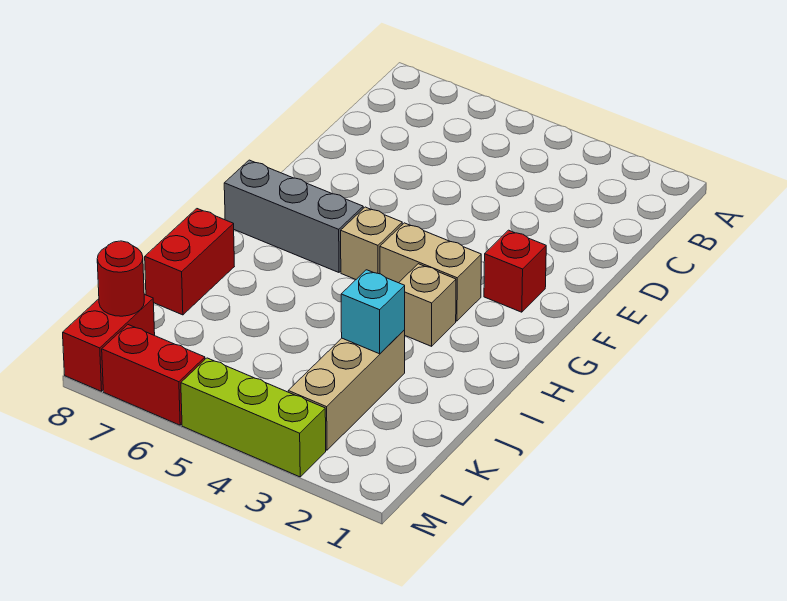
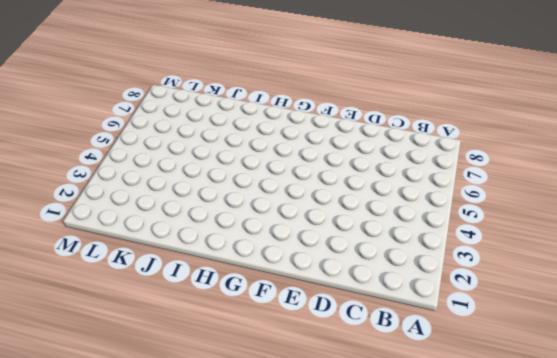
none -> red brick F2 level 1
none -> tan brick G3:G4 level 1
none -> tan brick G5 level 1

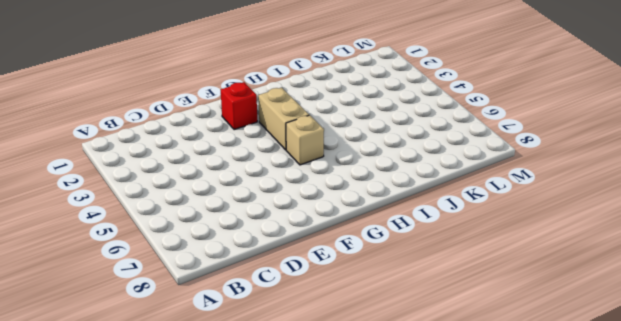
none -> grey brick G6:G8 level 1
none -> tan brick H3 level 1
none -> red brick I8:J8 level 1

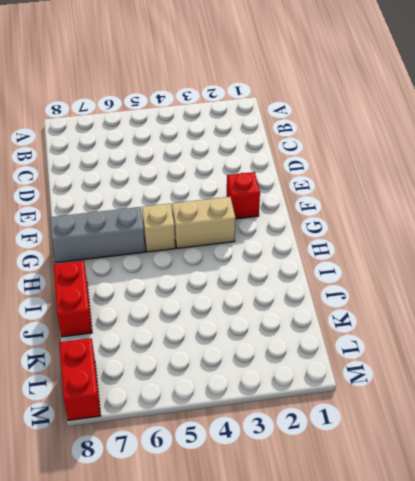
none -> tan brick H3 level 1
none -> tan brick J3:L3 level 1
none -> lime brick M3:M5 level 1

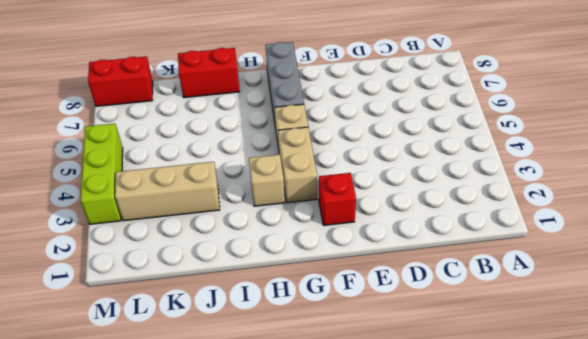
none -> red brick M6:M7 level 1
none -> cyan brick J3 level 2
none -> red round brick L8 level 2

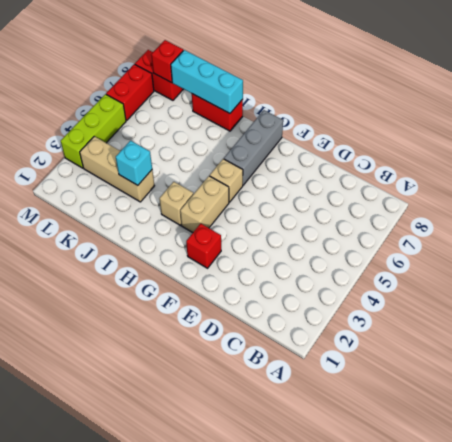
cyan brick I8:K8 level 2 -> none
red brick L8 level 2 -> red round brick L8 level 2

